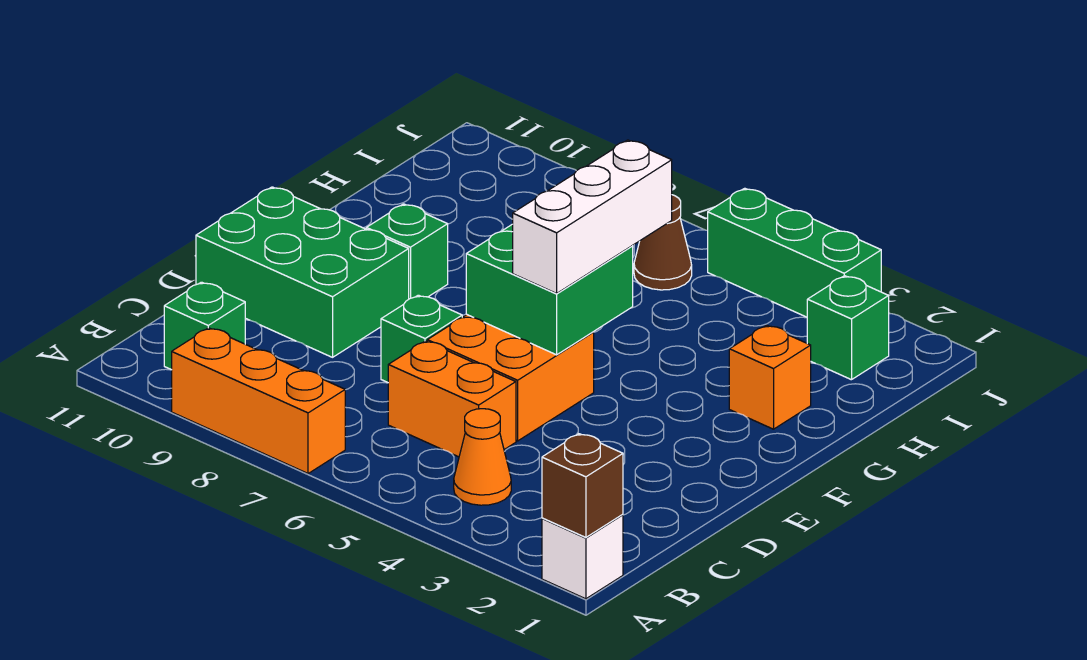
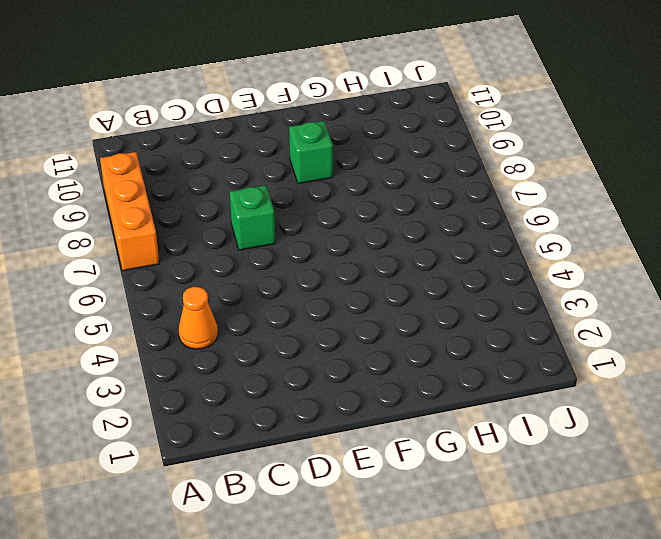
none -> white brick A1 level 1
none -> green brick B10 level 1
none -> orange brick C5:C6 level 1

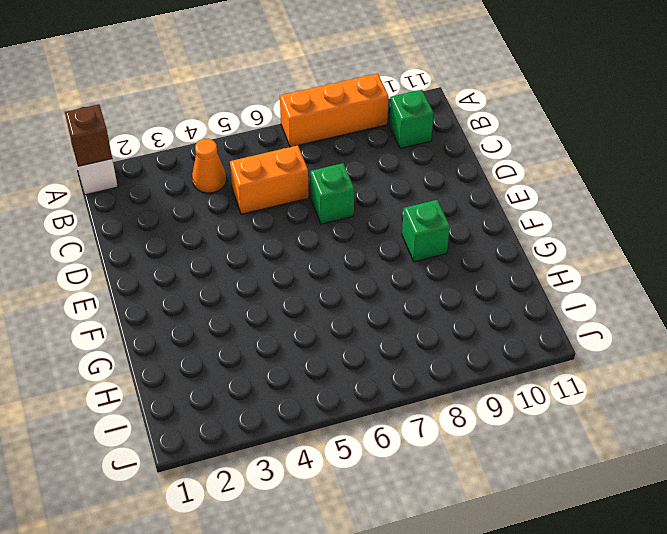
none -> orange brick D5:E6 level 1
none -> green brick D9:E11 level 1
none -> orange brick G2 level 1

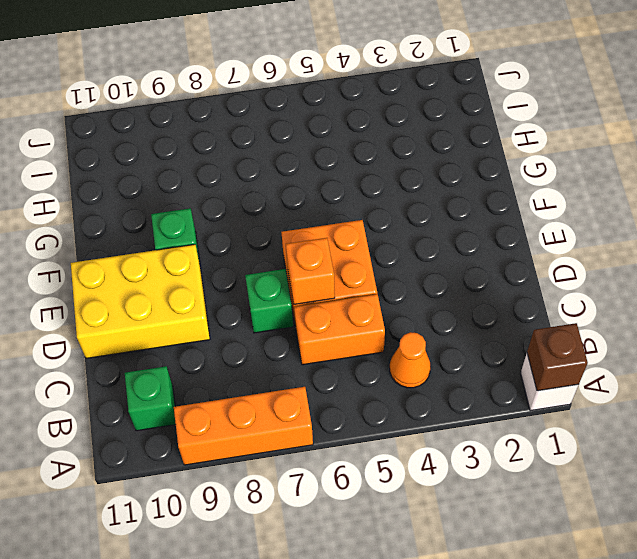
orange brick D6 level 2 -> orange brick G2 level 1
yellow brick D9:E11 level 1 -> green brick D9:E11 level 1
none -> green brick I2 level 1
none -> brown cone I6 level 1
none -> green brick J3:J5 level 1

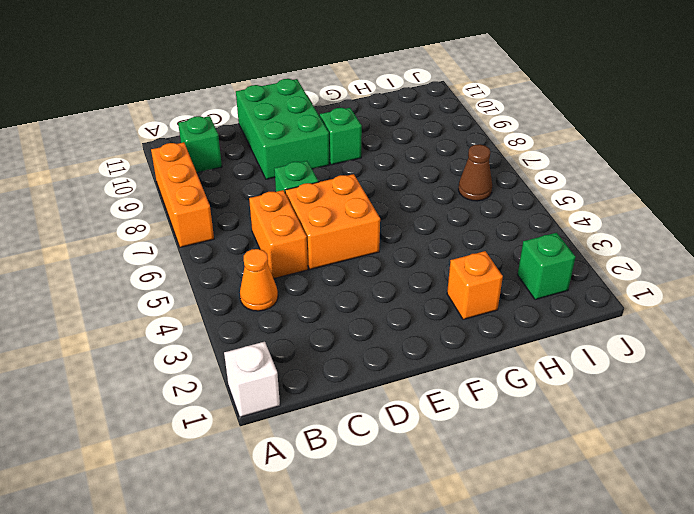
none -> green brick J3:J5 level 1
none -> brown brick A1 level 2
none -> green brick E5:F6 level 2

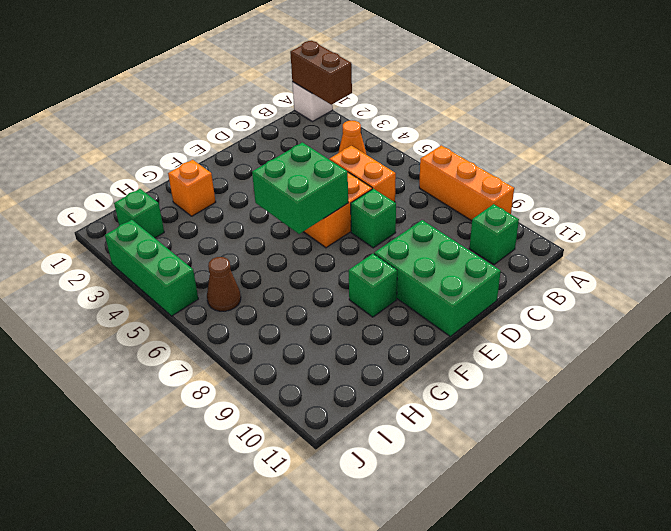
brown brick A1:A2 level 2 -> brown brick A1 level 2
none -> white brick E5:G5 level 3

